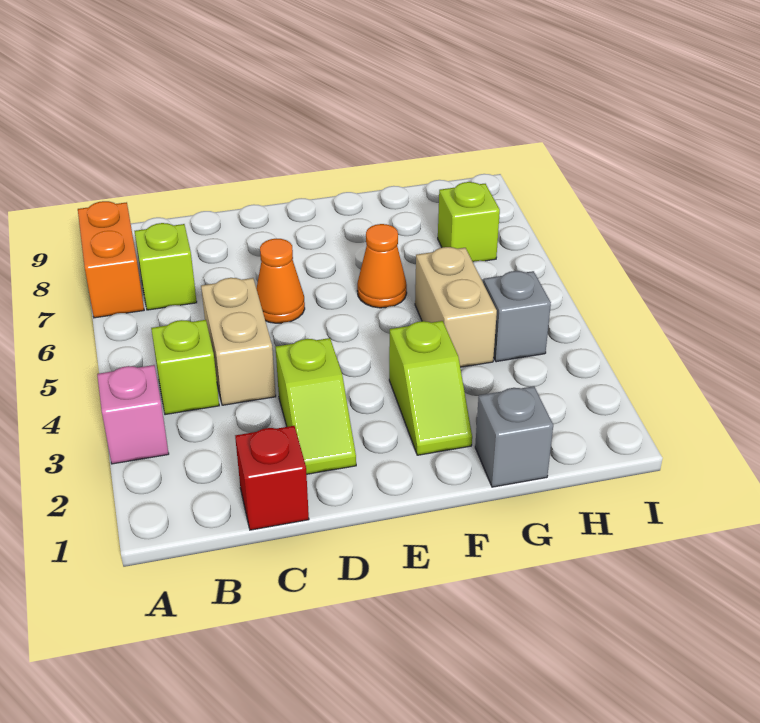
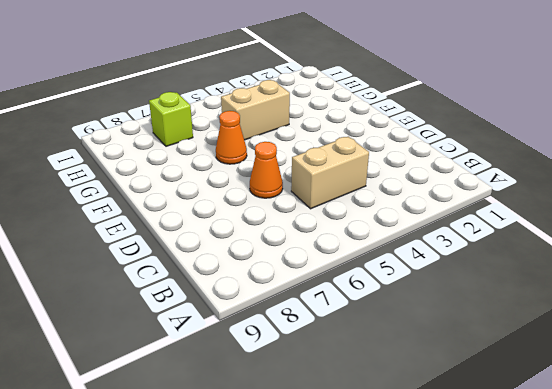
none -> pink brick A3 level 1
none -> orange brick A7:A8 level 1
none -> lime brick B4 level 1

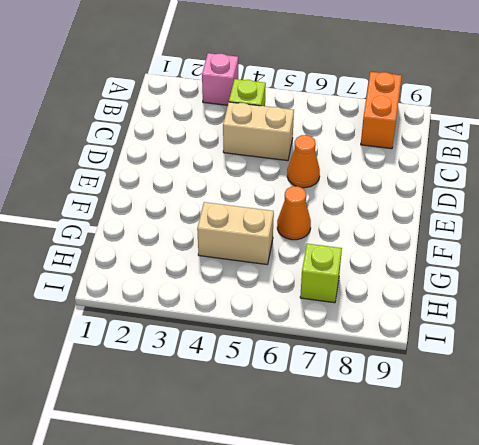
orange brick A8:B8 level 1 -> orange brick A7:A8 level 1
none -> lime brick B7 level 1
none -> red brick C1 level 1
none -> lime slope D2:D3 level 1 top 3

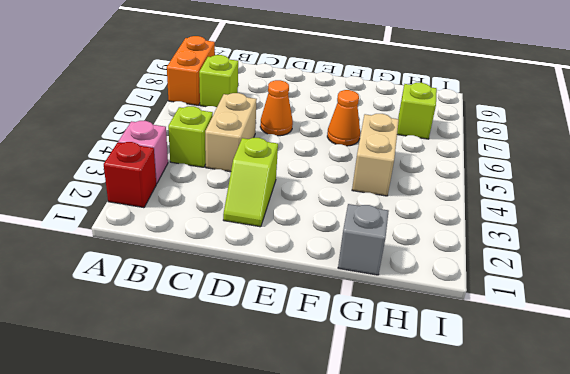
red brick A2 level 1 -> red brick C1 level 1
none -> lime slope F2:F3 level 1 top 3
none -> grey brick H4 level 1

